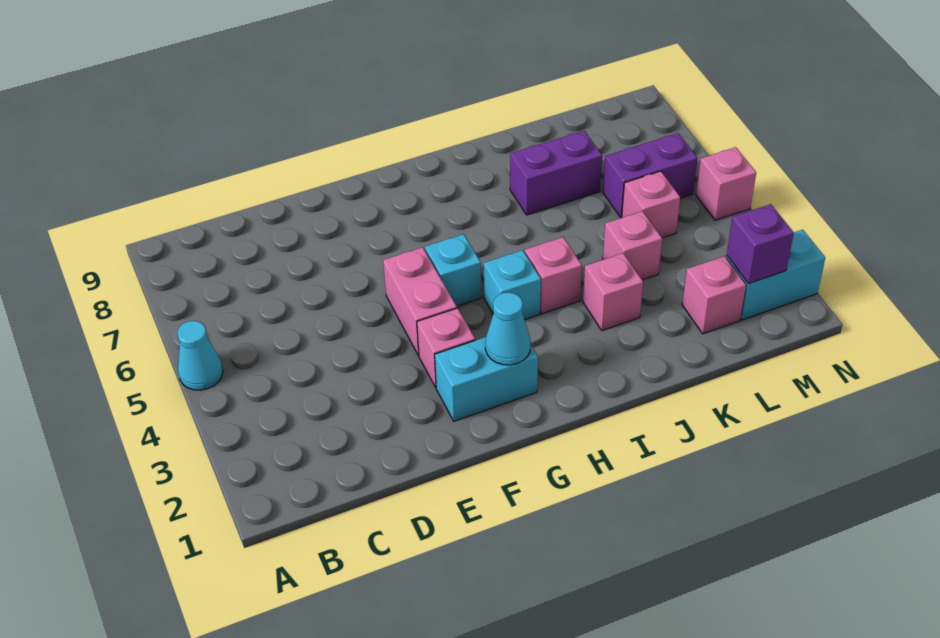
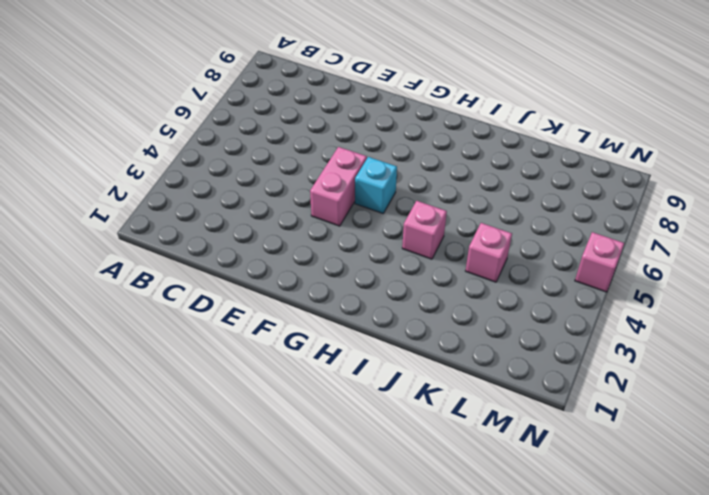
none -> cyan cone A5 level 1
none -> cyan brick F2:G2 level 1
none -> pink brick F3 level 1

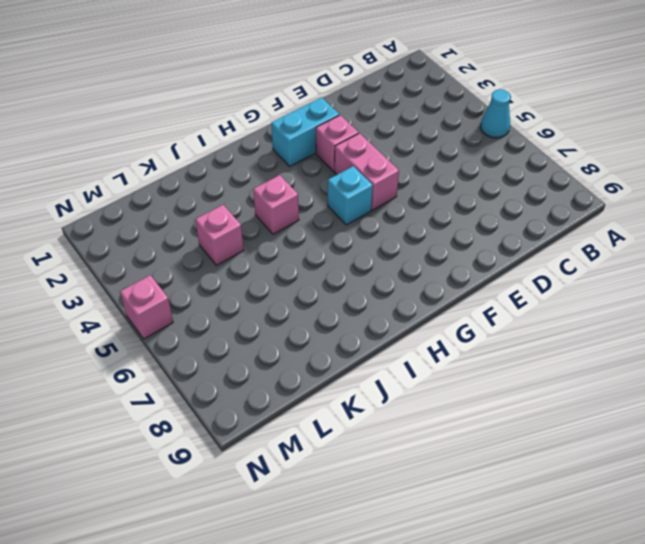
none -> cyan brick H4 level 1
none -> pink brick J3 level 1
none -> purple brick J7:K7 level 1

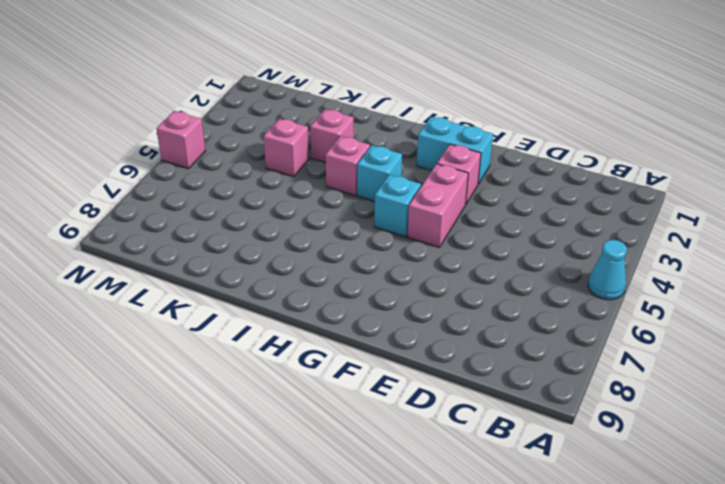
none -> purple brick J7:K7 level 1
none -> pink brick L2 level 1
none -> pink brick L5 level 1

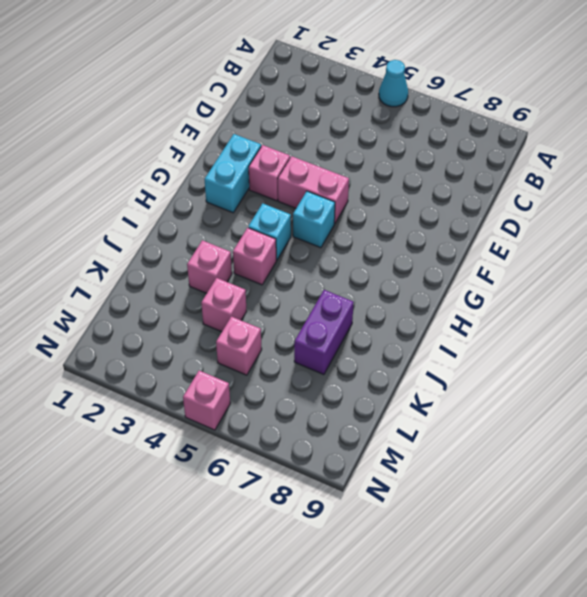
none -> pink brick L2 level 1
none -> purple brick L6:M6 level 1
none -> cyan brick M2:N2 level 1

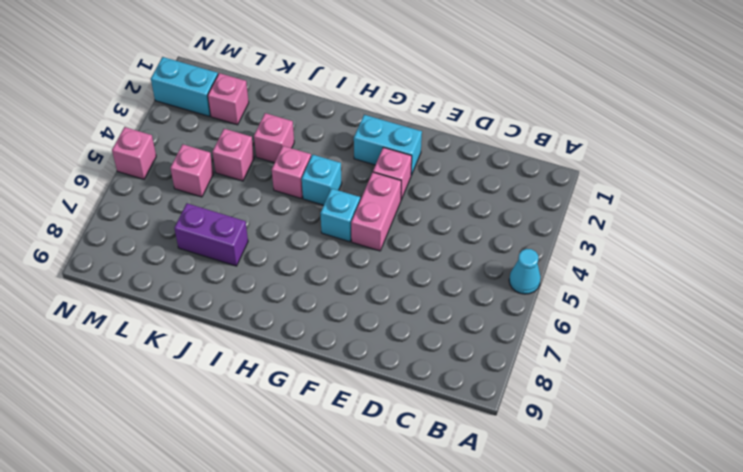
none -> purple brick L6:M6 level 1
none -> cyan cone G2 level 2
none -> purple brick M2 level 2

